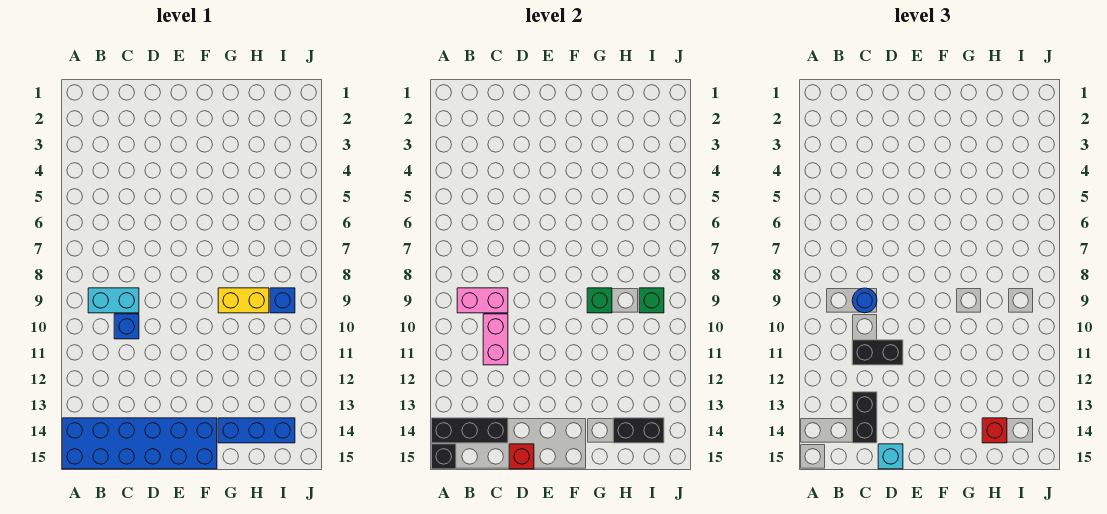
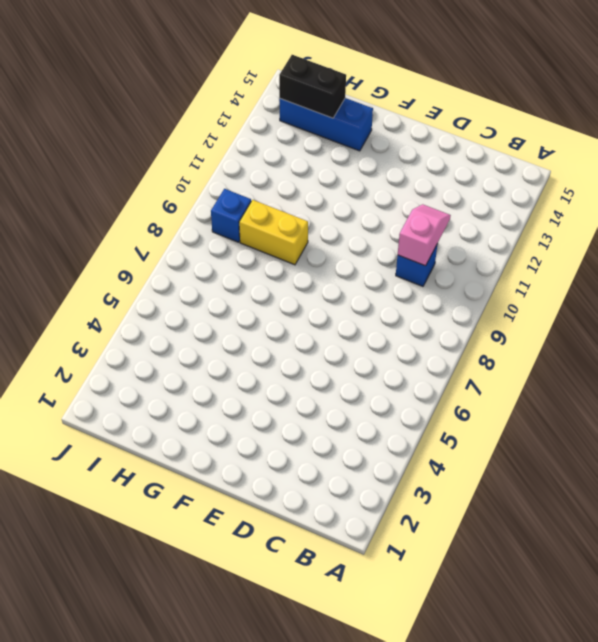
pink slope C10:C11 level 2 top 10 -> pink brick C10:C11 level 2
none -> blue brick A14:F15 level 1
none -> cyan brick B9:C9 level 1
none -> black brick A14:C14 level 2

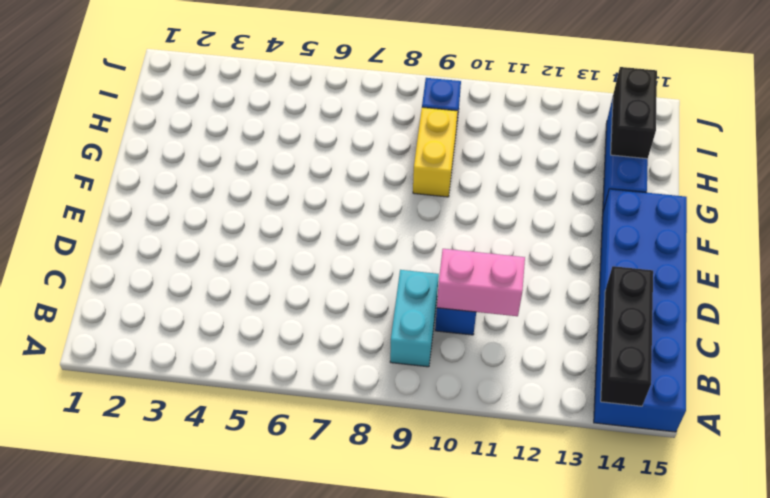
none -> black brick A15 level 2
none -> pink brick B9:C9 level 2
none -> red brick D15 level 2

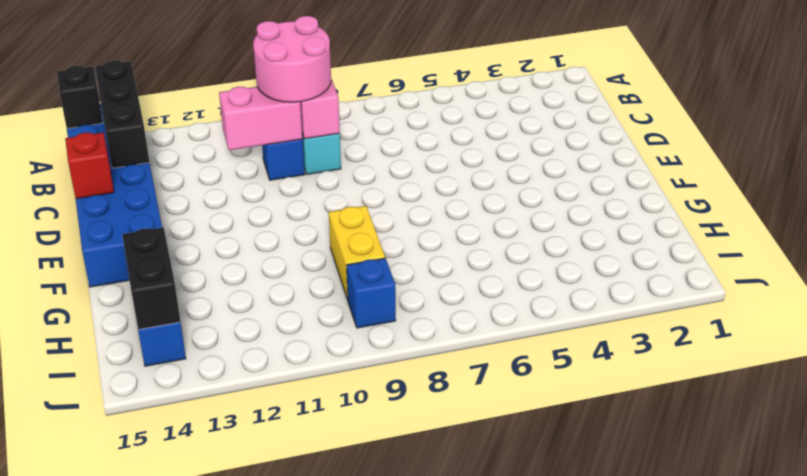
pink round brick B9:C10 level 3 -> blue round brick C9 level 3
none -> green brick G9 level 2
none -> green brick I9 level 2
none -> black brick C11:D11 level 3

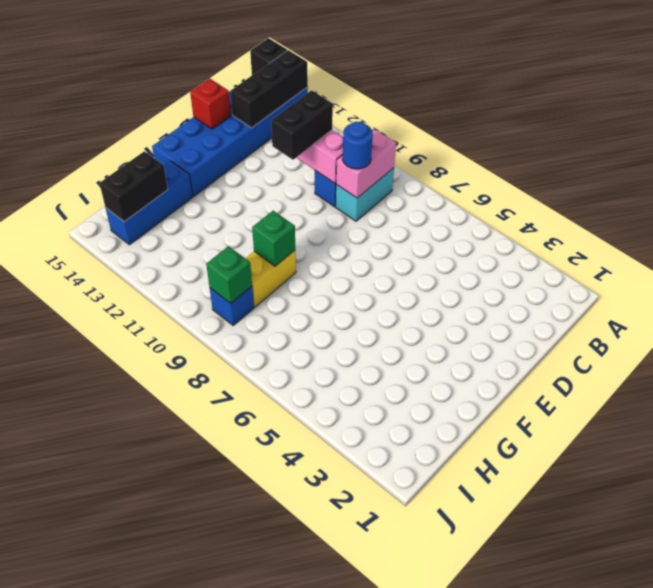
none -> black brick C13:C14 level 3
none -> cyan brick D15 level 3
none -> red brick H14 level 3

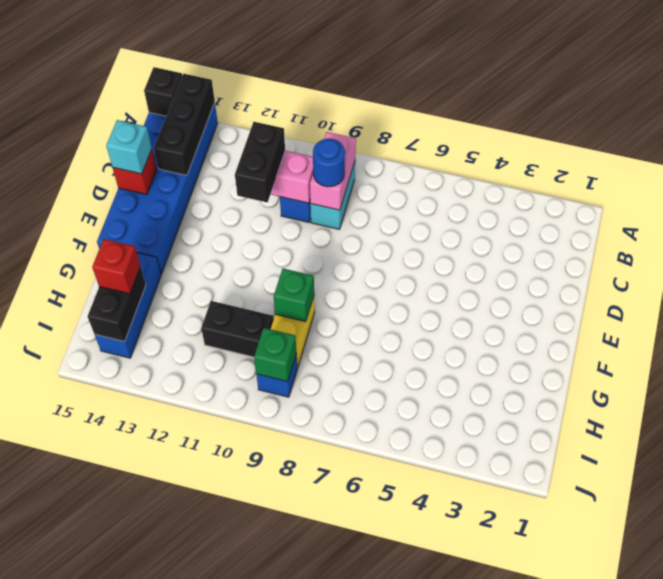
black brick H10:H11 level 1 -> black brick C13:C14 level 3

